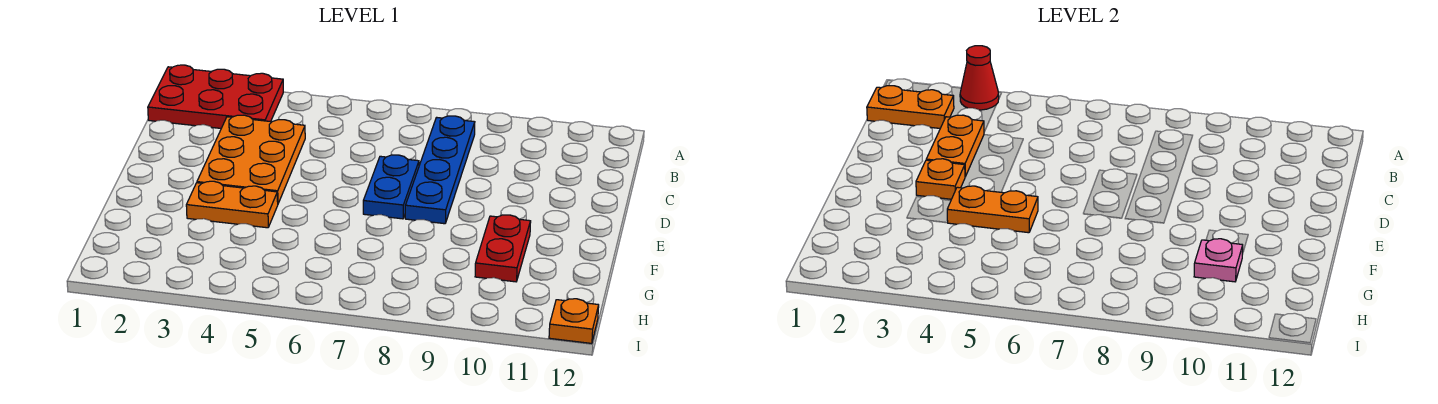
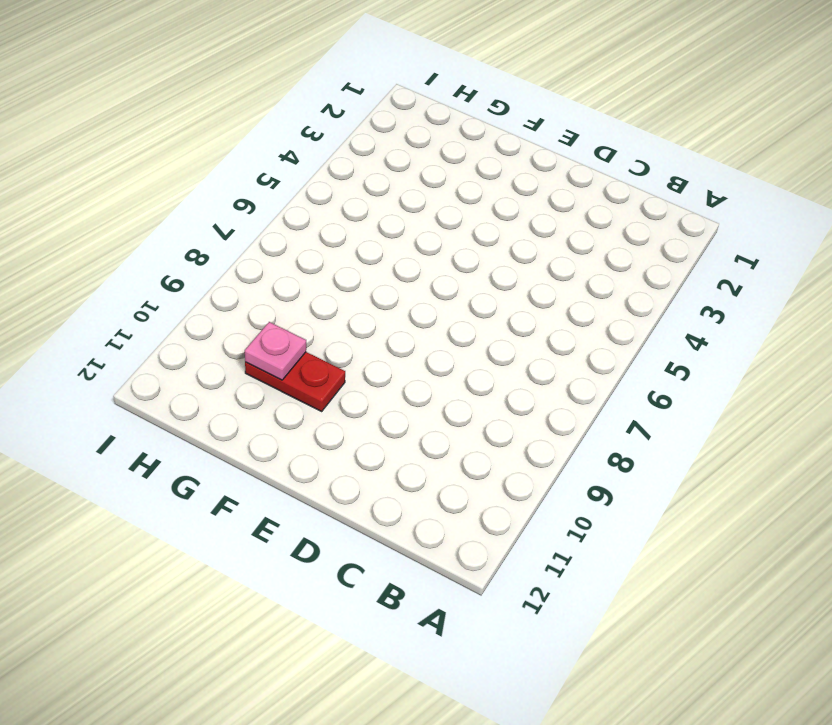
none -> red plate A1:B3 level 1
none -> blue plate B8:E8 level 1
none -> orange plate C3:E4 level 1

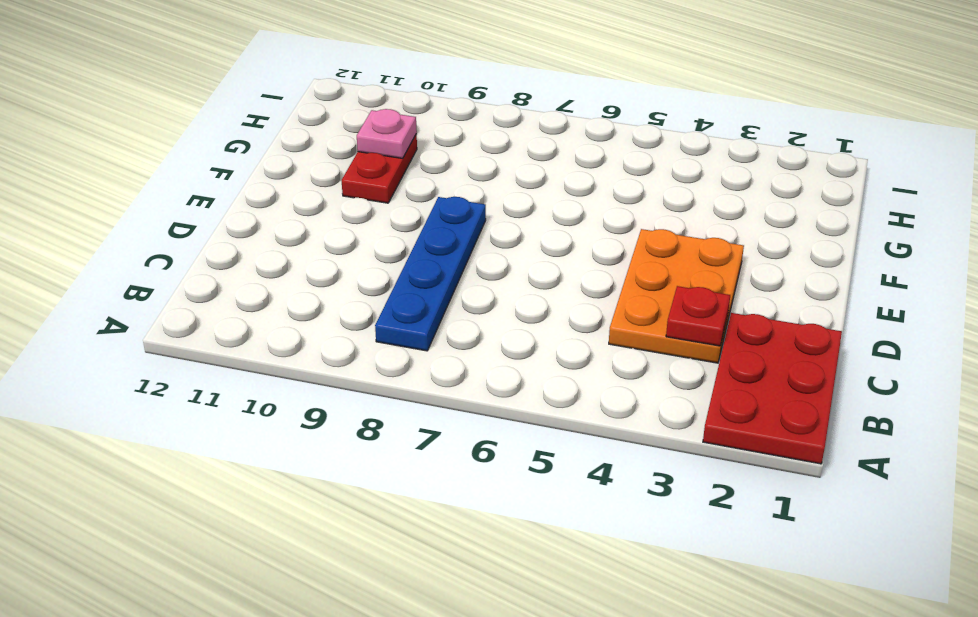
red plate A1:C2 level 1 -> red plate A1:B3 level 1
red plate C3 level 2 -> orange plate C3:D3 level 2
none -> blue plate D7:E7 level 1
none -> orange plate F3:F4 level 1
none -> orange plate I12 level 1

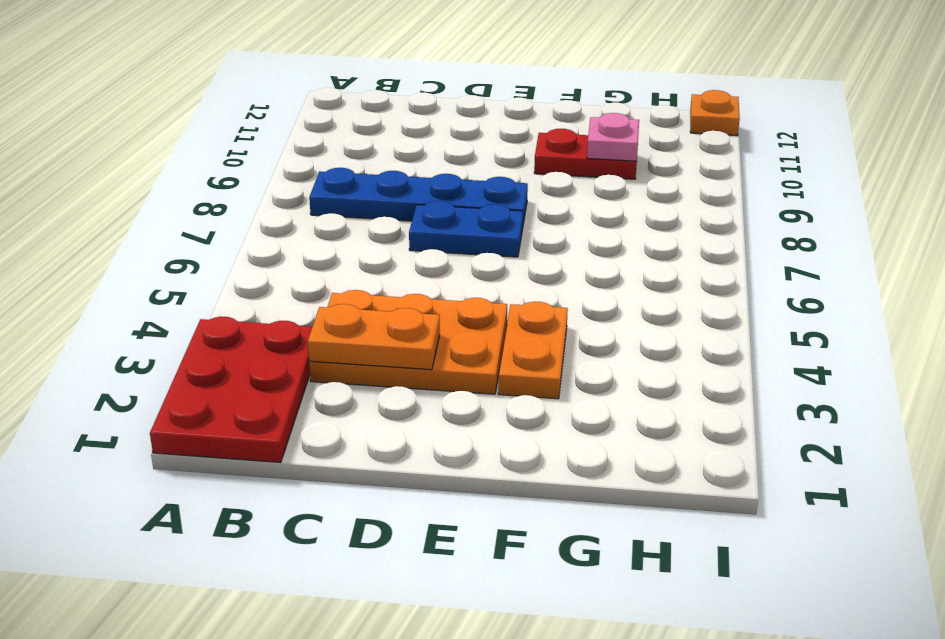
none -> red cone A3 level 2
none -> orange plate B1:B2 level 2
none -> orange plate E3 level 2

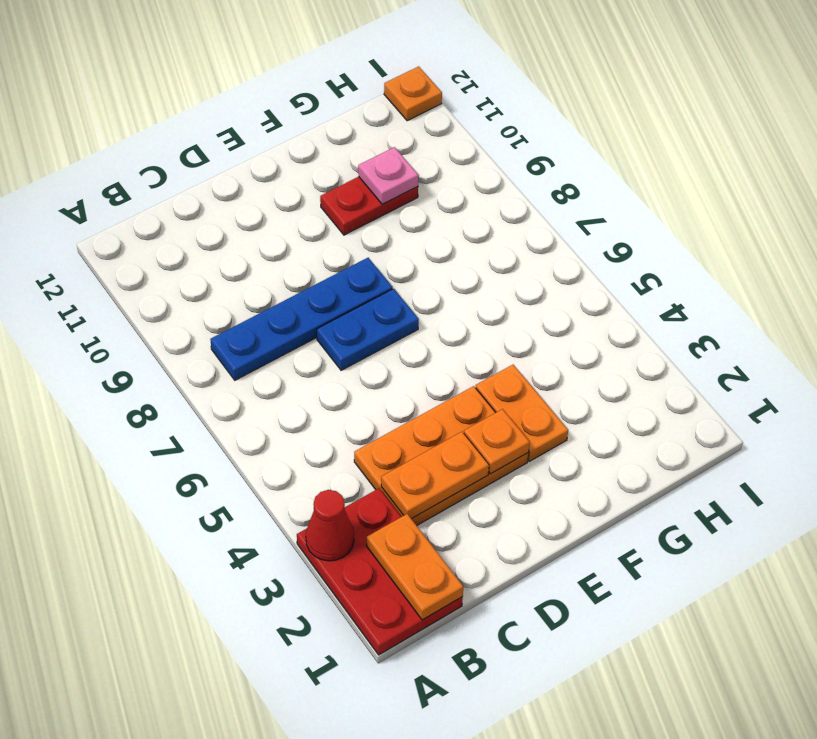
none -> orange plate F4:F5 level 2

